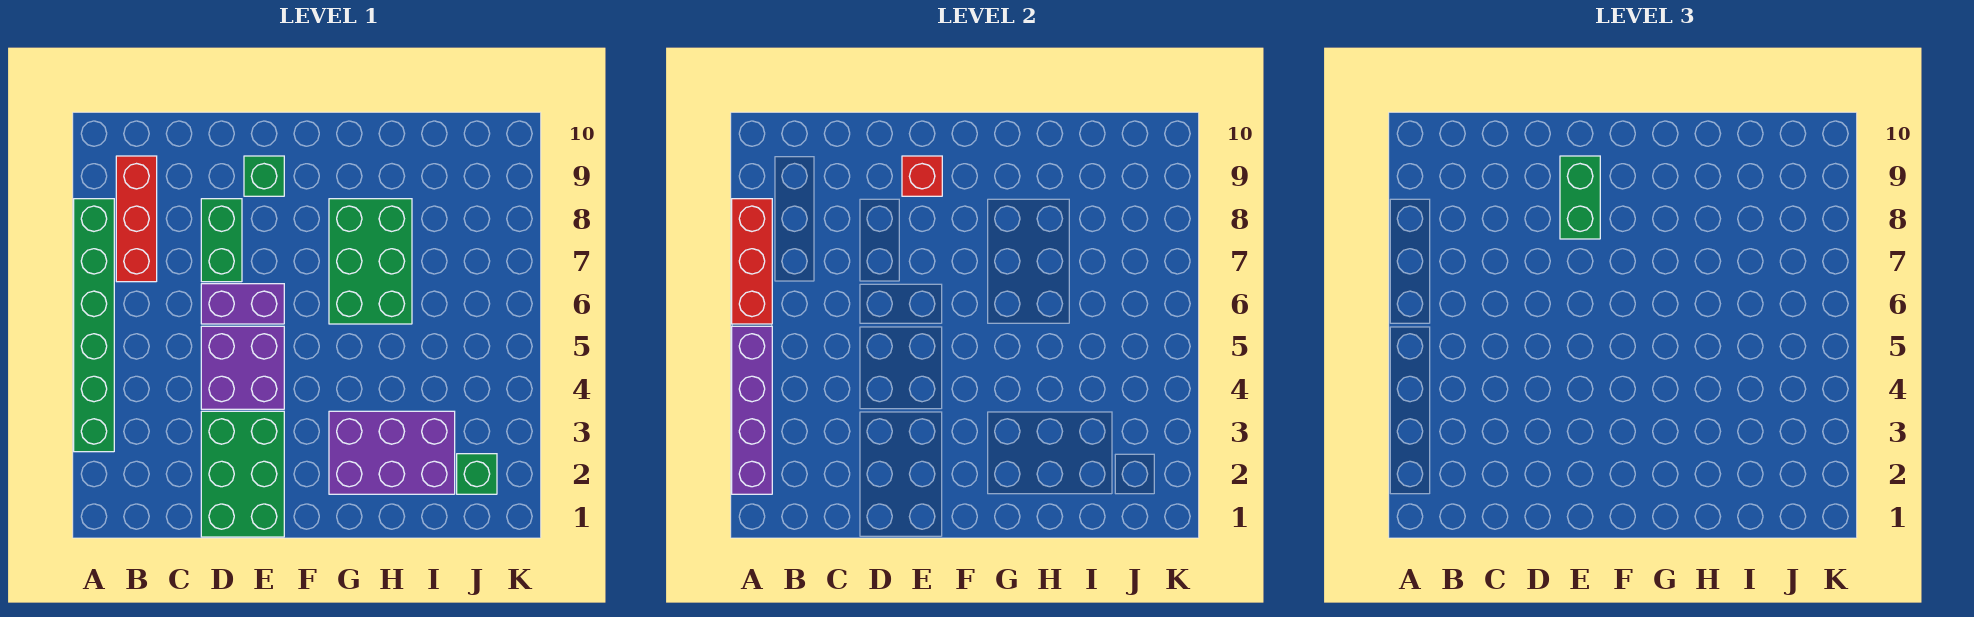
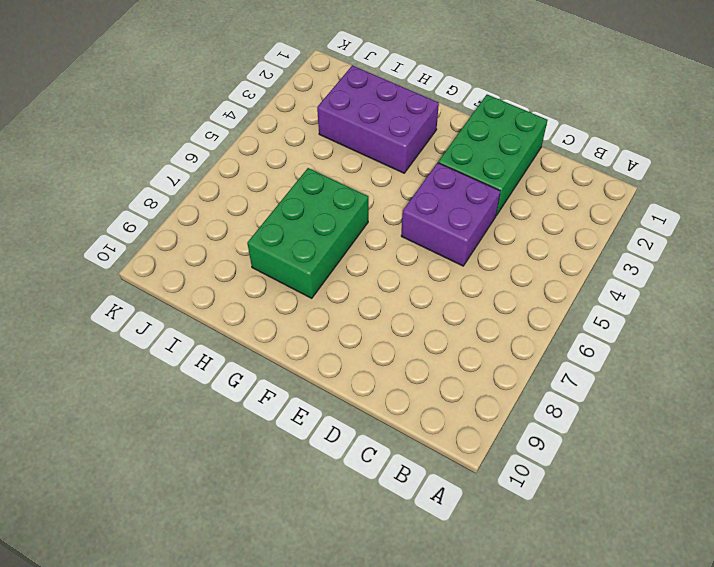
none -> green brick A3:A8 level 1
none -> red brick B7:B9 level 1
none -> purple brick D6:E6 level 1

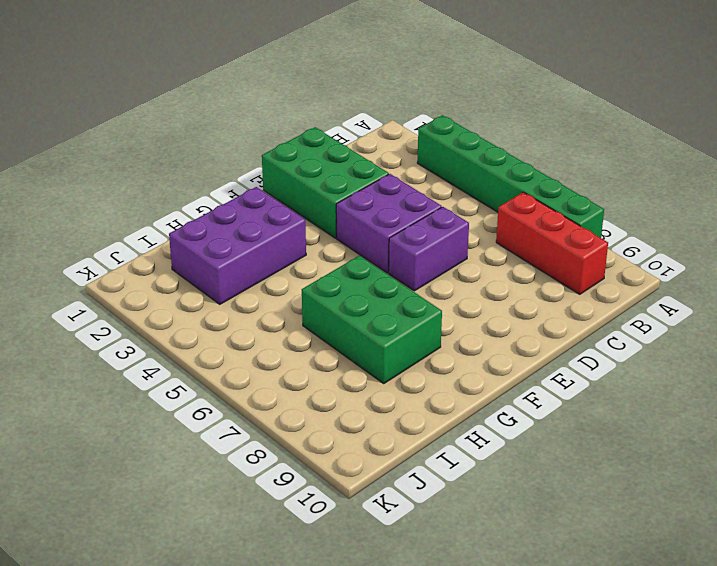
none -> green brick D7:D8 level 1
none -> green brick E9 level 1
none -> green brick J2 level 1

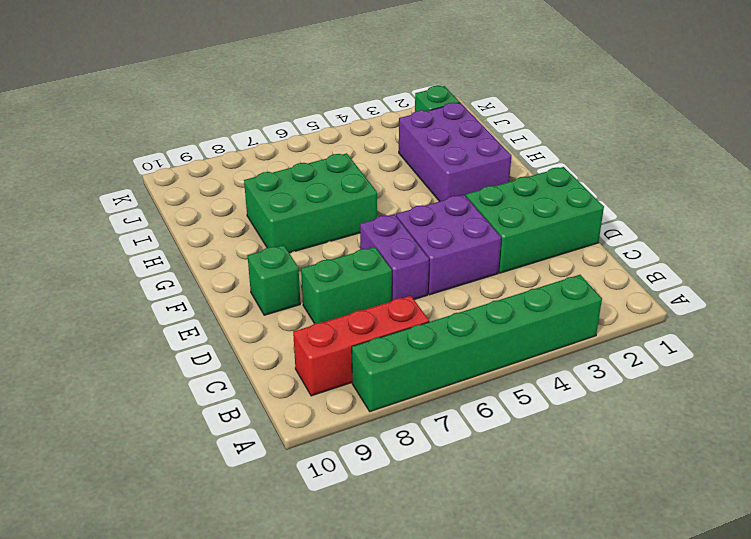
none -> purple brick A2:A5 level 2
none -> red brick A6:A8 level 2
none -> red brick E9 level 2

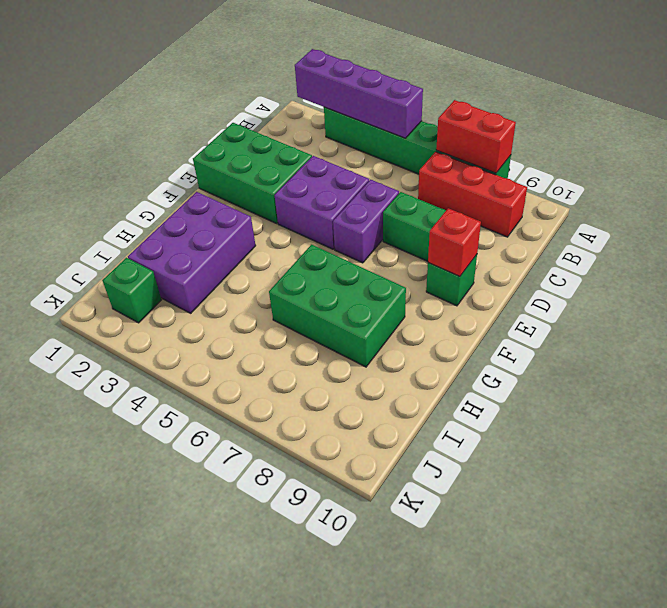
red brick A7:A8 level 2 -> red brick A6:A8 level 2
none -> green brick E8:E9 level 3

